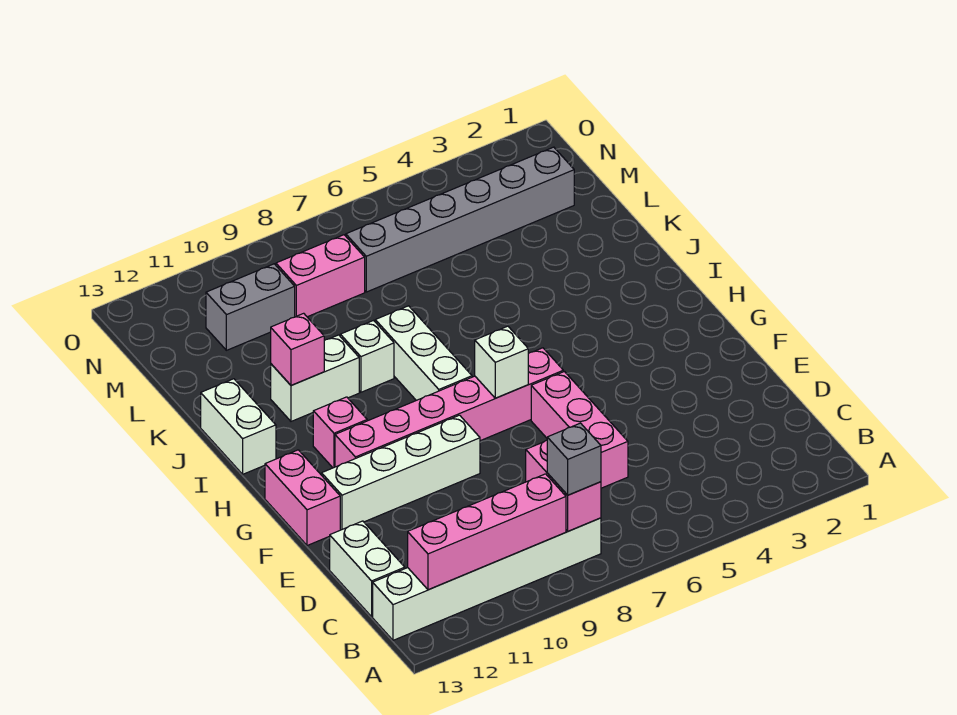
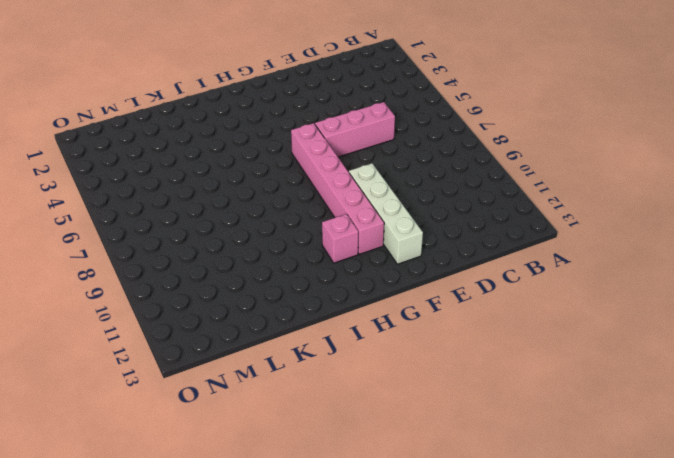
none -> white brick B8:B13 level 1
none -> white brick C13:D13 level 1
none -> pink brick F13:G13 level 1

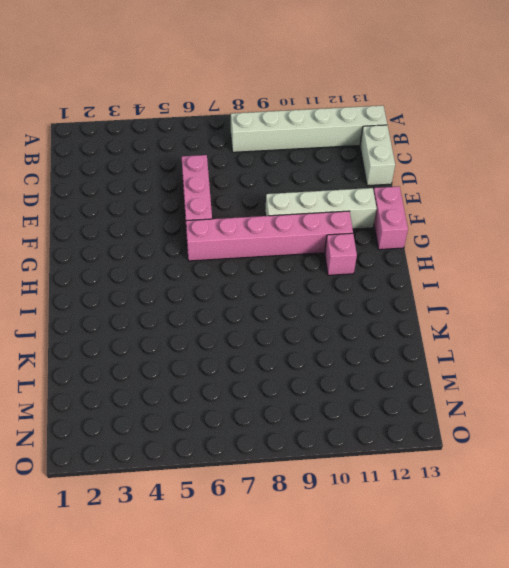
none -> white brick H8:J8 level 1
none -> white brick I13:J13 level 1
none -> white brick J9 level 1

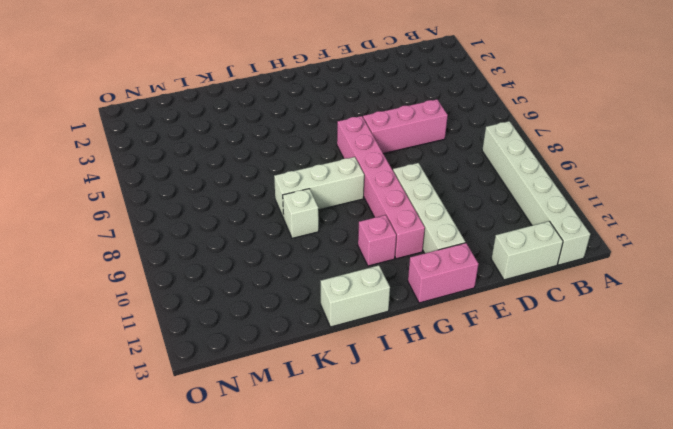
none -> white brick J10:J11 level 1
none -> grey brick M2:M7 level 1
none -> pink brick M8:M9 level 1

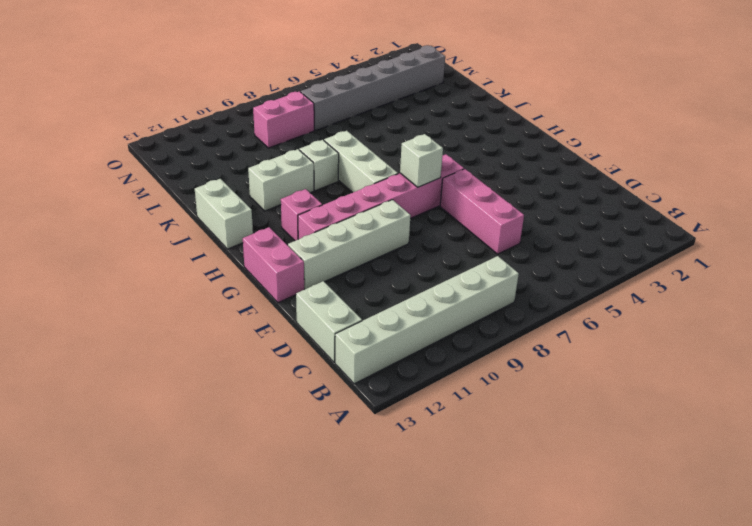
none -> grey brick M10:M11 level 1
none -> pink brick B8:C8 level 2
none -> pink brick B9:B12 level 2

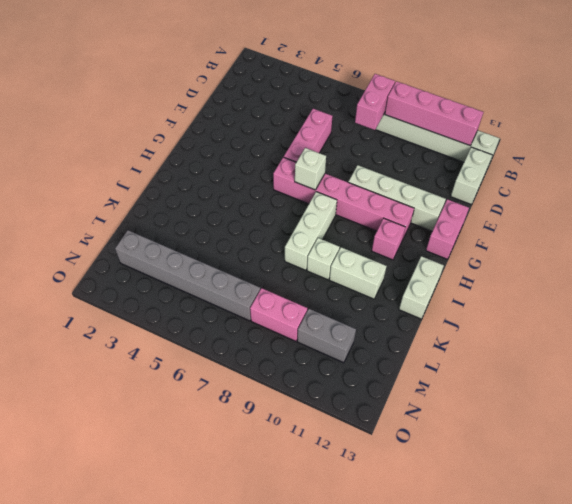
none -> pink brick J11 level 2
none -> grey brick B8 level 3

